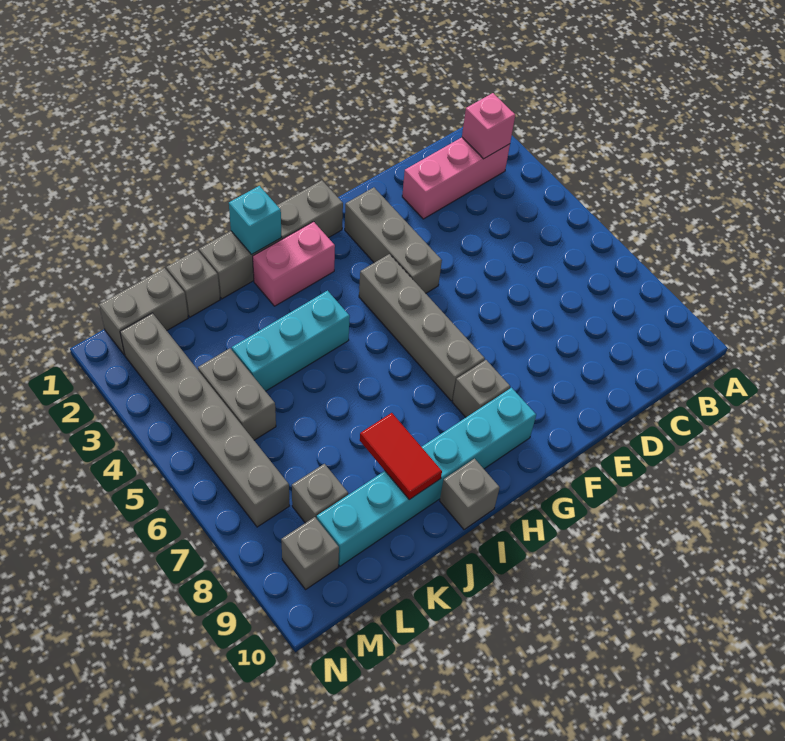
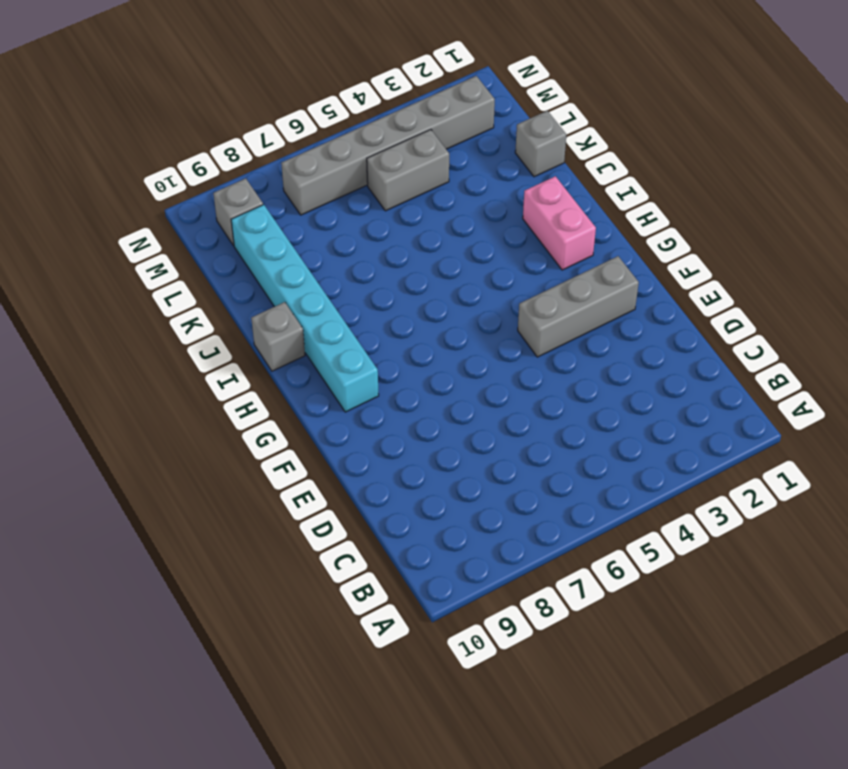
none -> pink brick B2:D2 level 1
none -> grey brick G1:J1 level 1
none -> grey brick G4:G7 level 1

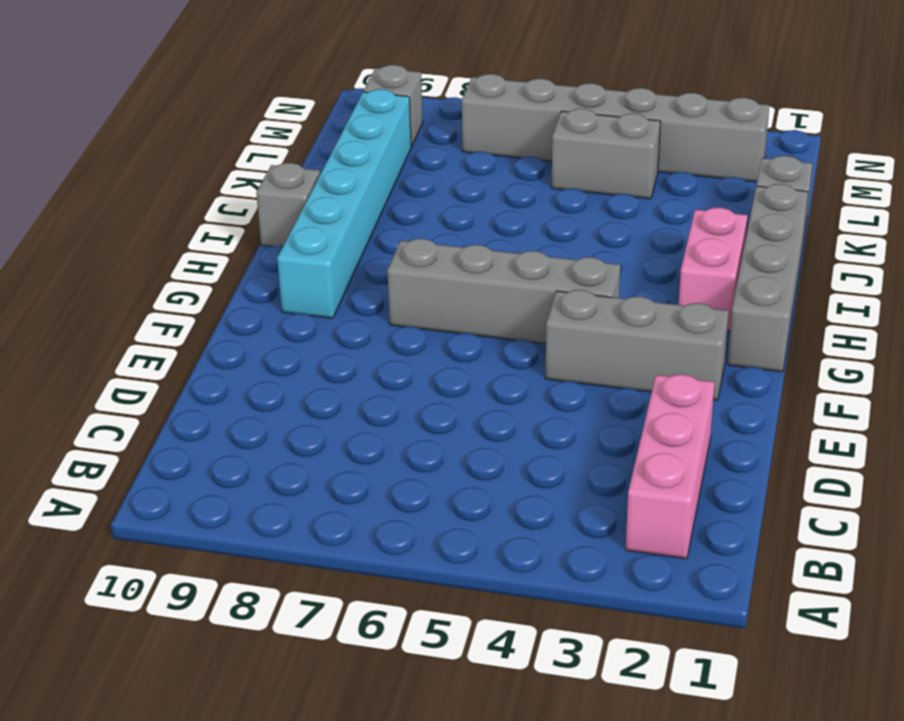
none -> grey brick G8 level 1
none -> cyan brick I4:K4 level 1
none -> grey brick L1:M1 level 1

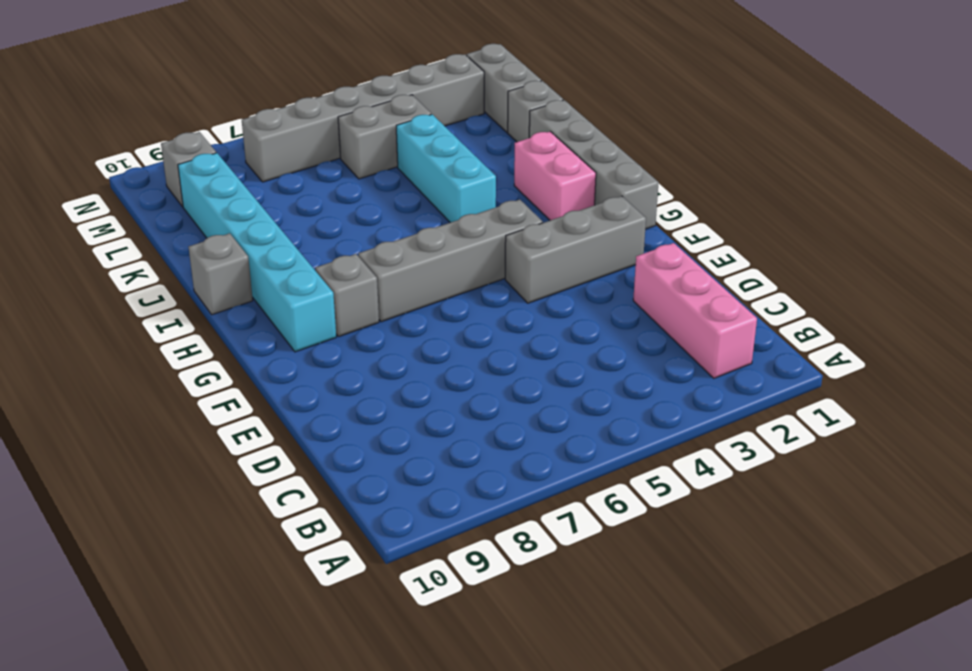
none -> grey brick L8 level 1
none -> pink brick B2 level 2
none -> cyan brick I1 level 2

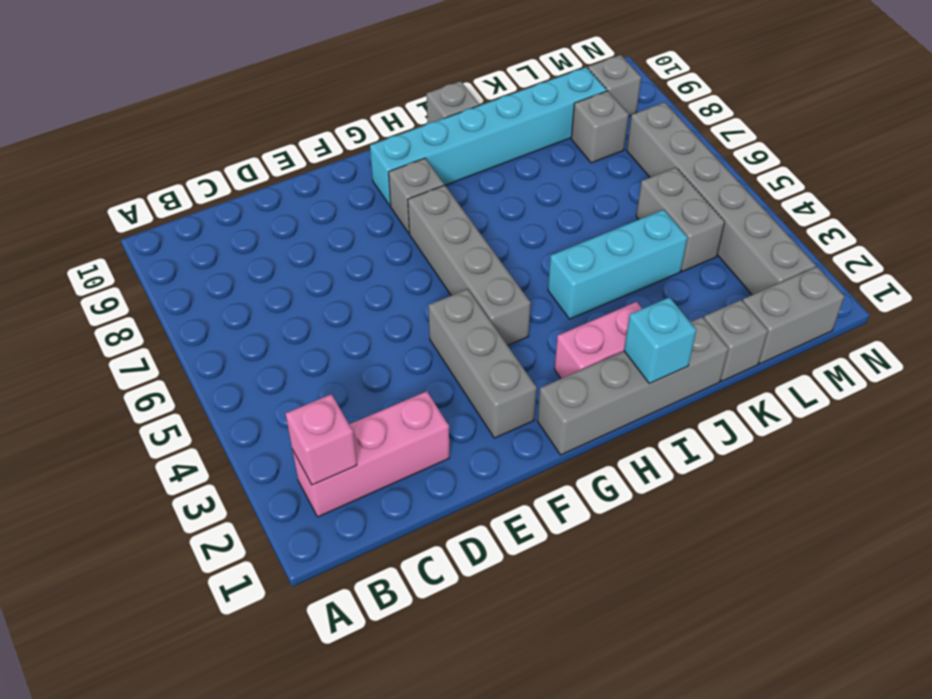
none -> red tile J8:J9 level 2

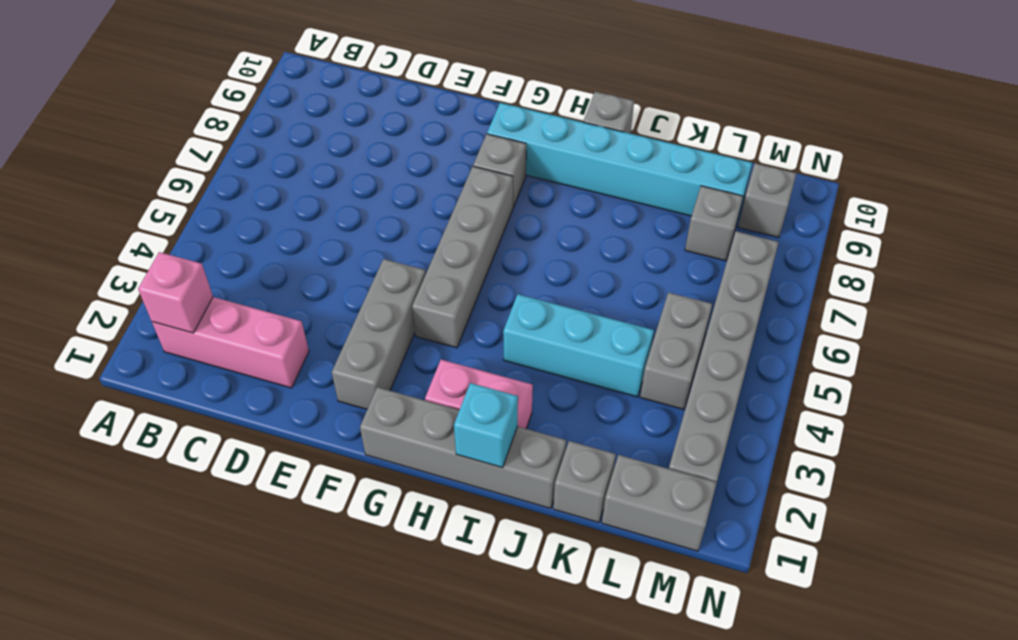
none -> red tile J8:J9 level 2

